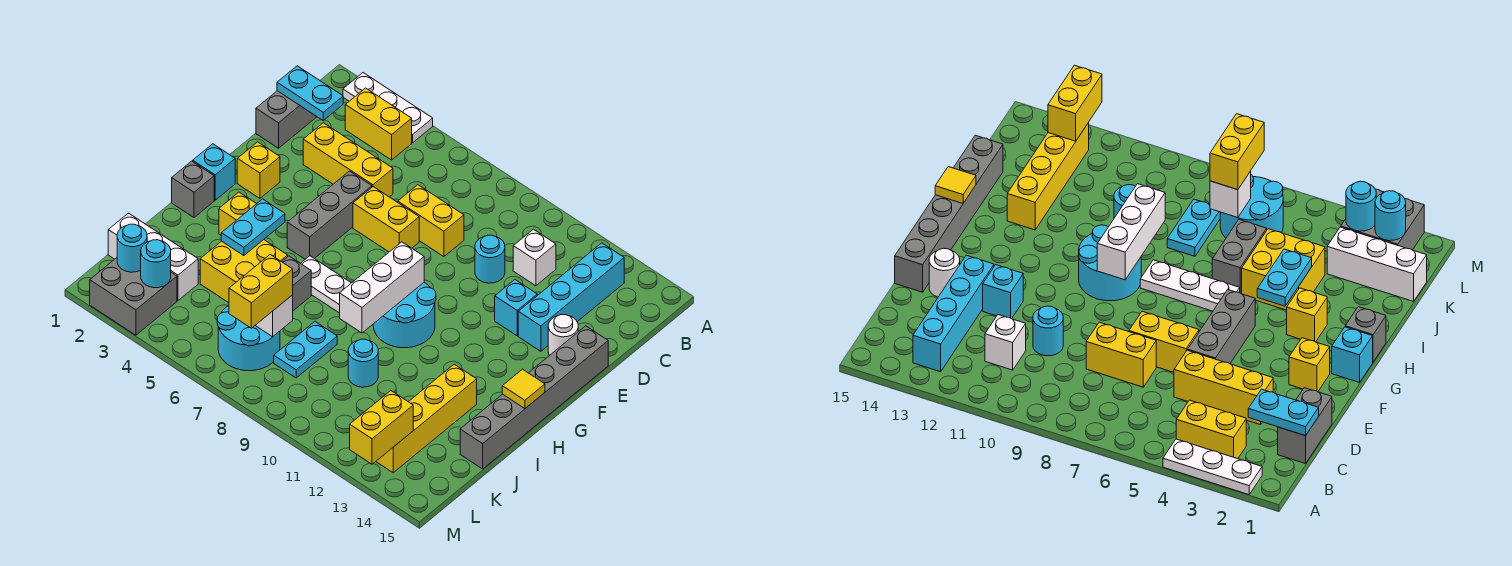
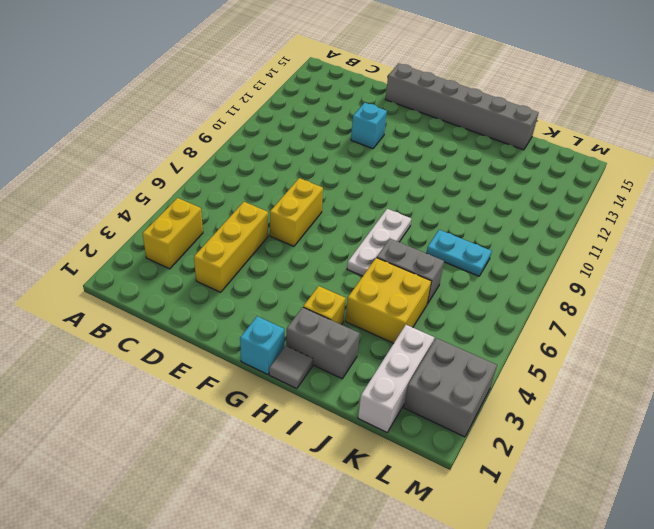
grey tile H1 level 1 -> grey brick H1 level 1
grey brick H2:I2 level 1 -> grey brick C1:D1 level 1
none -> white plate A2:A4 level 1
none -> cyan brick B13:E13 level 1
none -> white brick C11 level 1
none -> yellow brick D7:D8 level 1

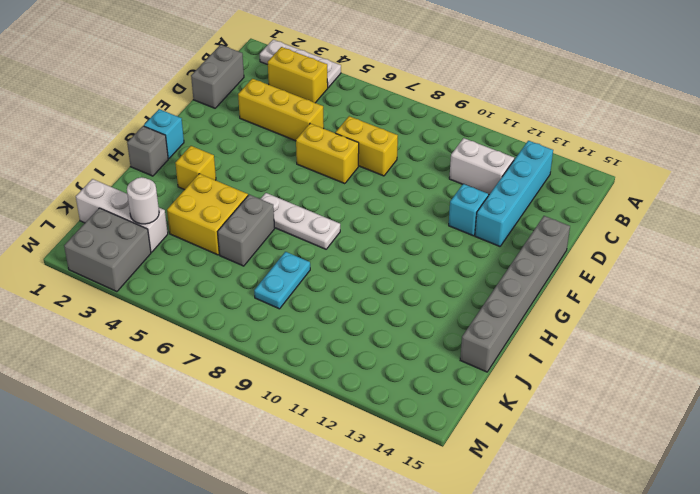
white brick C11:C12 level 1 -> white brick C11 level 1
white round brick K3 level 2 -> white round brick E14 level 1
none -> cyan round brick D10 level 1
none -> grey brick E5:G5 level 1
none -> yellow brick F2 level 1
none -> cyan round brick G9:H10 level 1

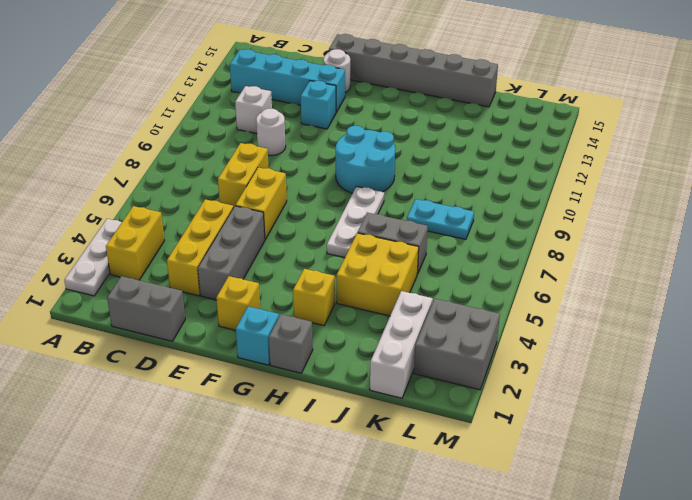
white round brick D10 level 1 -> cyan round brick D10 level 1
grey brick E3:E5 level 1 -> grey brick E5:G5 level 1
none -> yellow brick I13:L13 level 1
none -> cyan round brick J10 level 1
none -> cyan round brick K6:L7 level 1
none -> cyan plate C1:C2 level 2

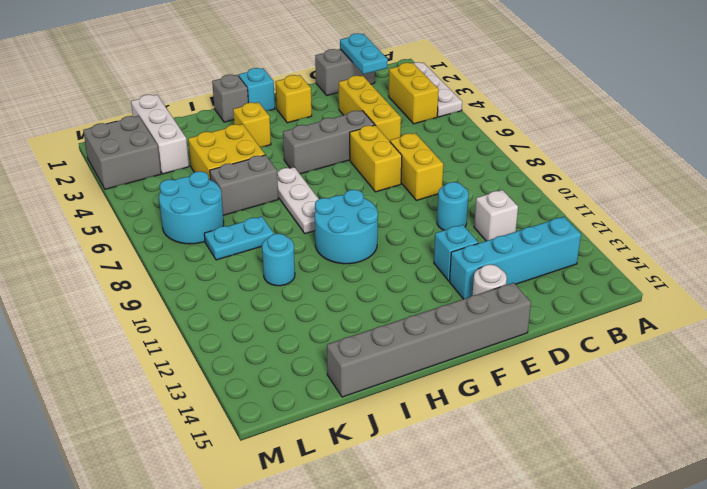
none -> yellow brick I13:L13 level 1
none -> white brick G9:I9 level 2
none -> cyan plate H4:I4 level 2
none -> yellow tile H15 level 2

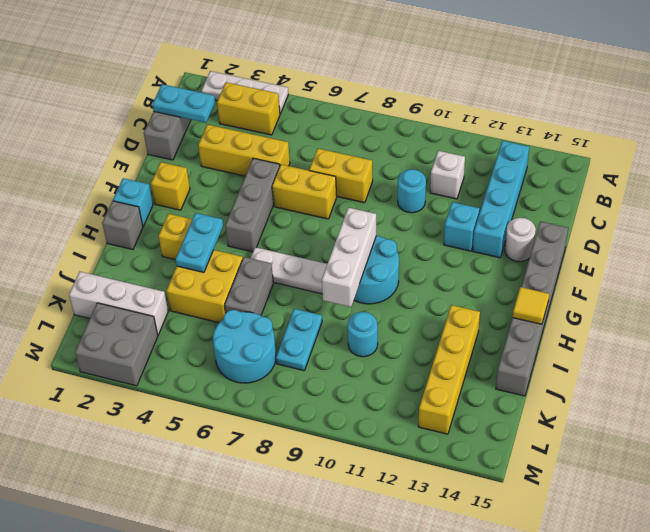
none -> white brick K7 level 2
none -> cyan round brick L2 level 2
none -> cyan round brick L3 level 2
none -> yellow brick L13:M13 level 2

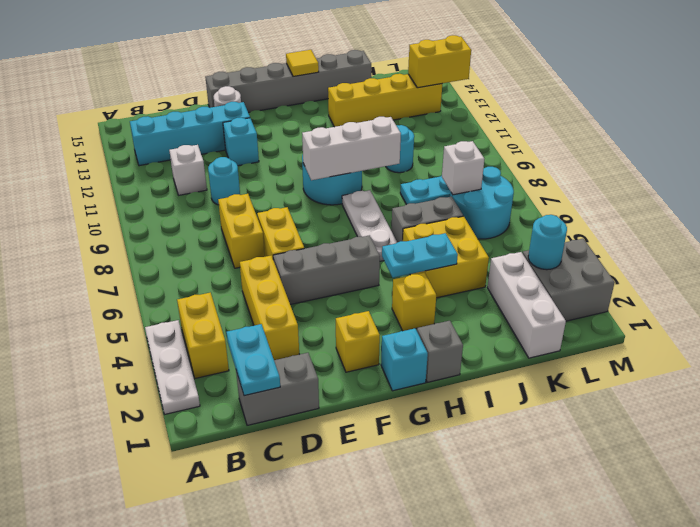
none -> cyan round brick L2 level 2
none -> yellow brick K7:L7 level 3

